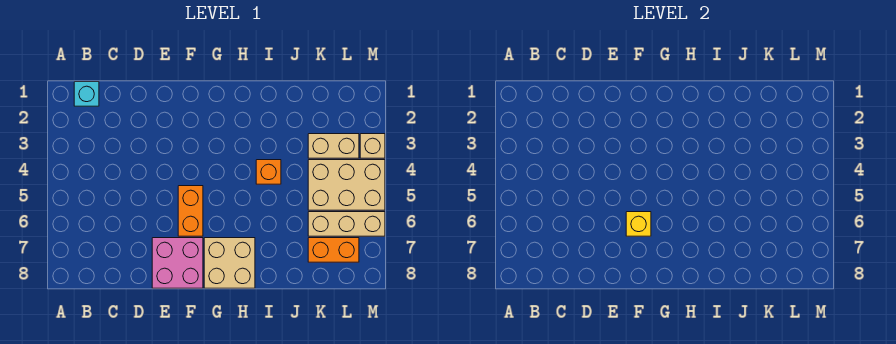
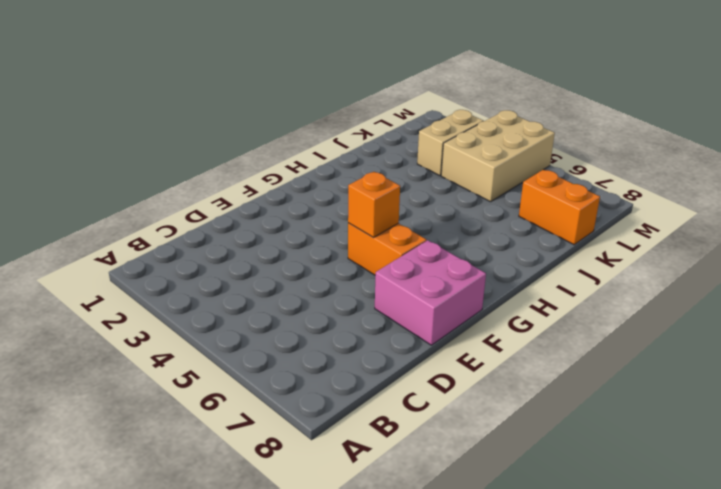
orange brick F5 level 2 -> orange brick I4 level 1
orange brick K7:K8 level 1 -> orange brick K7:L7 level 1
none -> cyan brick B1 level 1
none -> tan brick G7:H8 level 1

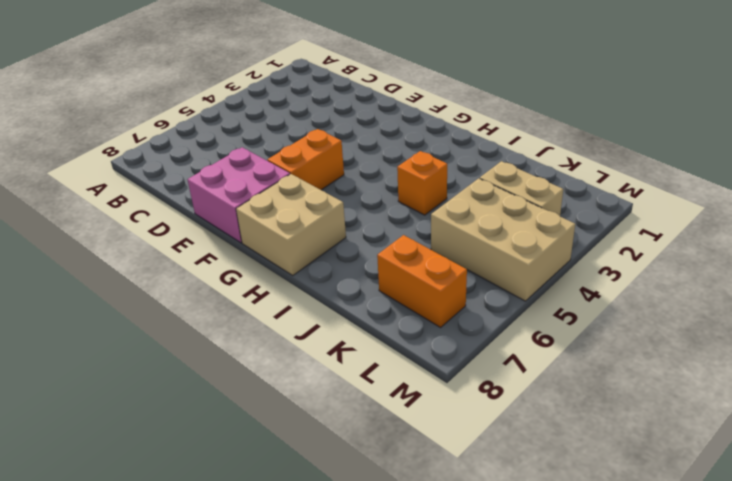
none -> cyan brick B1 level 1
none -> tan brick K6:M6 level 1

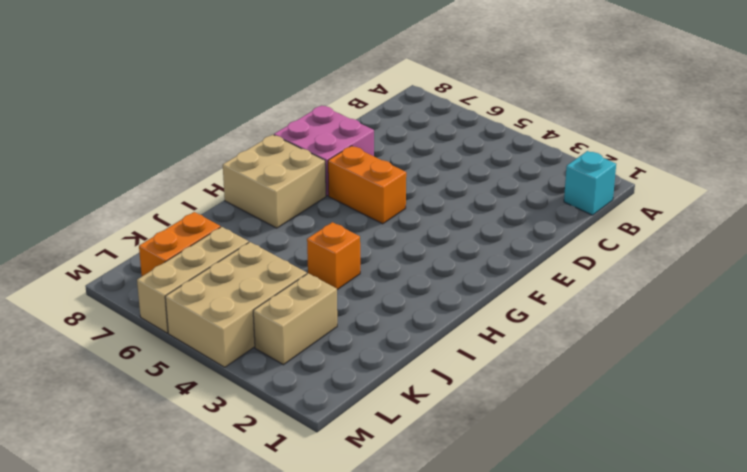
none -> tan brick M3 level 1
none -> yellow brick F6 level 2

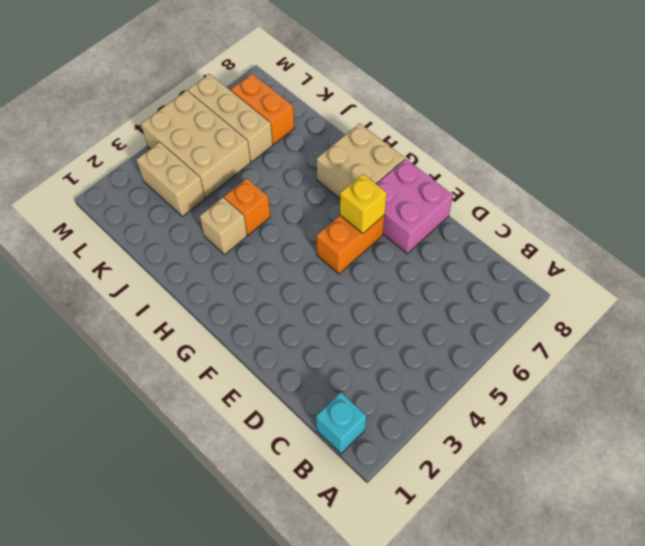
tan brick I3 level 1 -> tan brick M3 level 1

